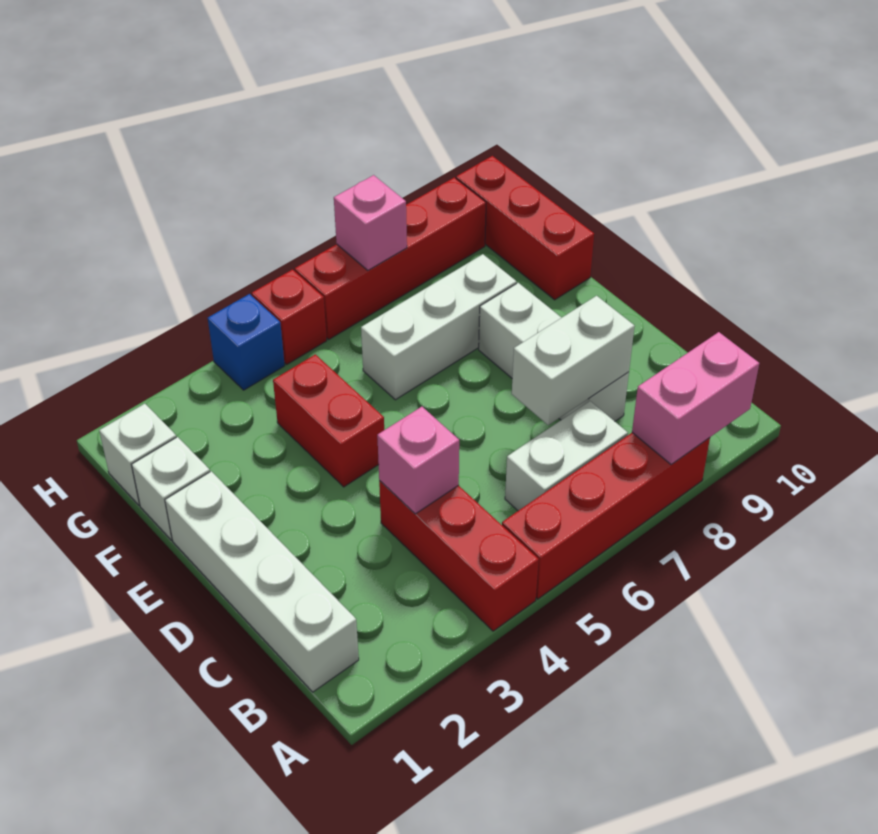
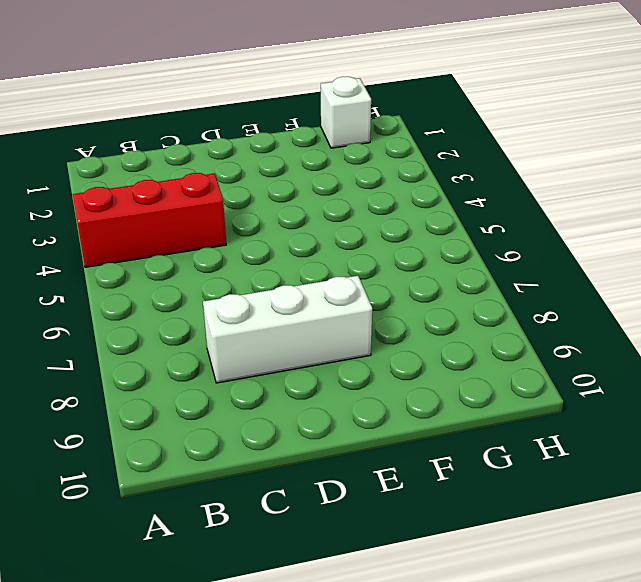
none -> red brick A5:A8 level 1
none -> white brick B1:E1 level 1
none -> white brick B6:B7 level 1

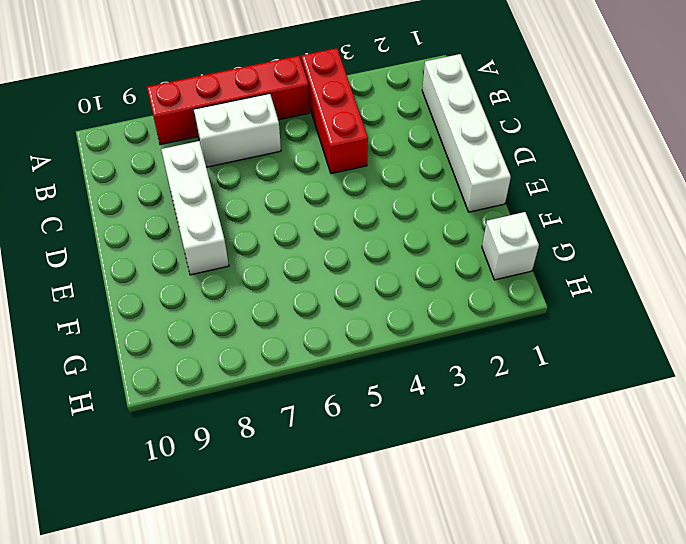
none -> red brick E4:F4 level 1
none -> white brick F1 level 1
none -> white brick F6:F8 level 1

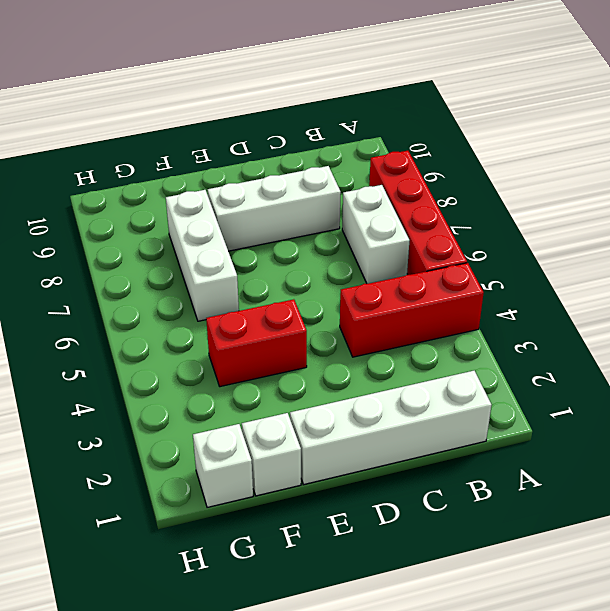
none -> red brick F10:H10 level 1
none -> blue brick H4 level 1
none -> red brick H5 level 1

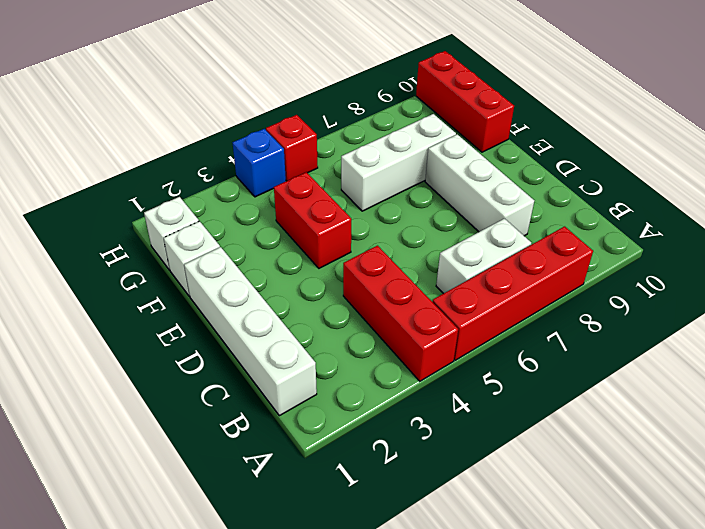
none -> red brick H6:H9 level 1
none -> pink brick A8:A9 level 2
none -> pink brick C4 level 2

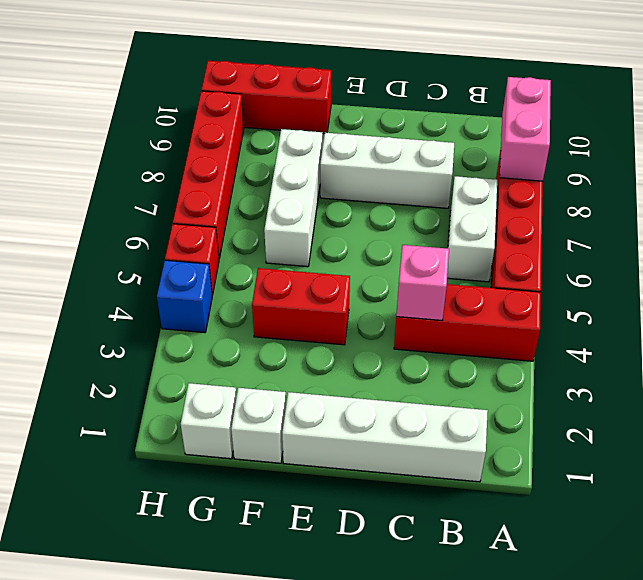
none -> white brick C7:C8 level 2
none -> pink brick H7 level 2

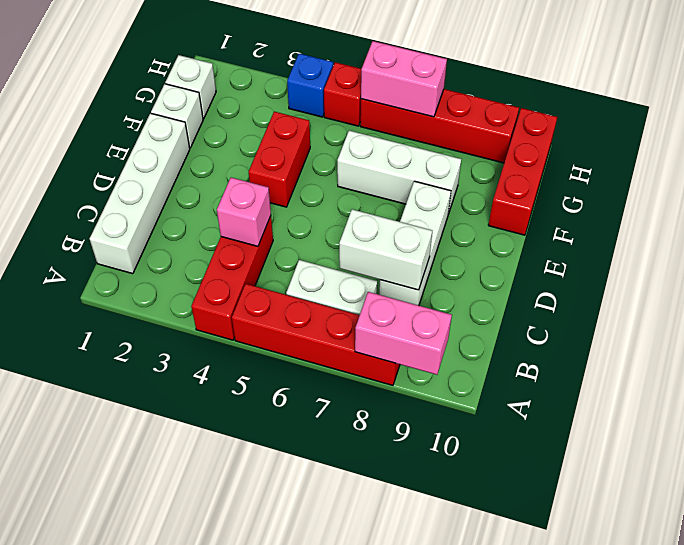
pink brick H6:H7 level 2 -> pink brick H7 level 2

